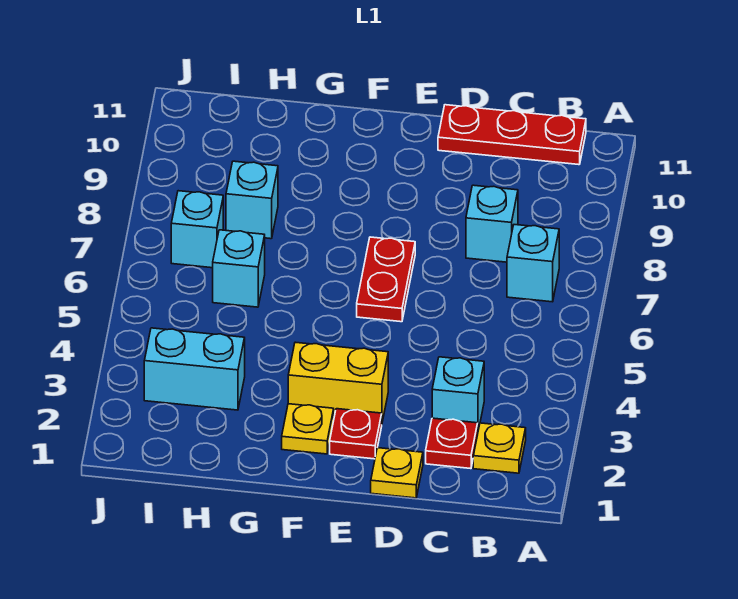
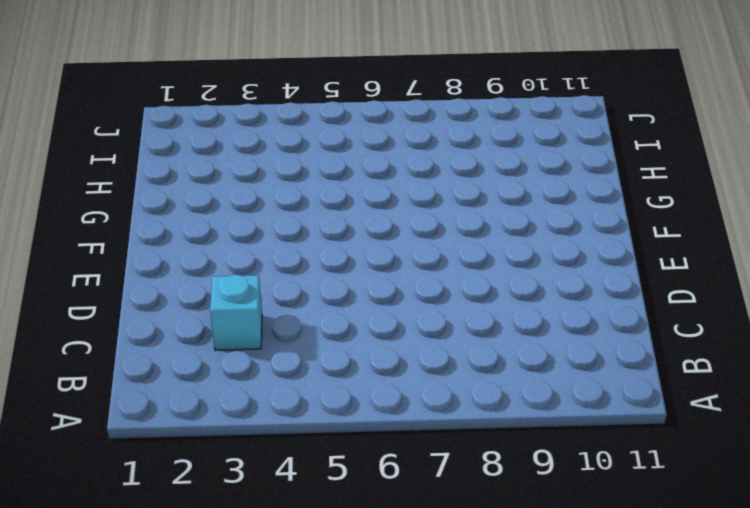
none -> yellow plate B2 level 1
none -> cyan brick B7 level 1
none -> red plate B11:D11 level 1

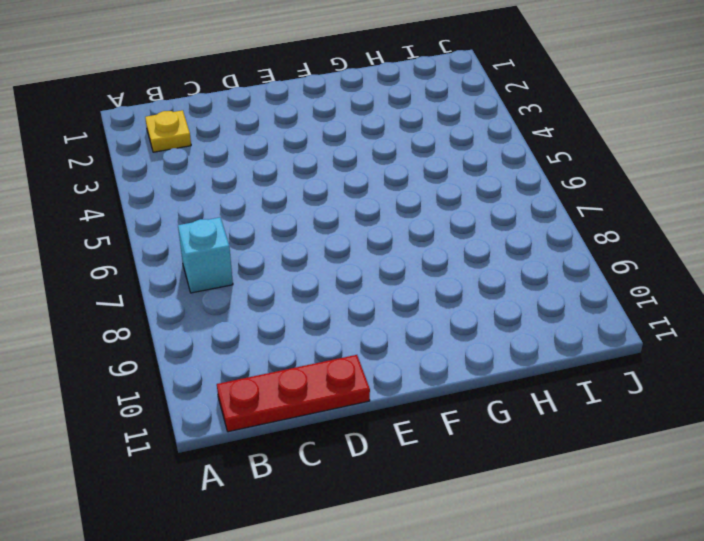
none -> red plate C2 level 1
none -> cyan brick C3 level 1
none -> cyan brick C8 level 1

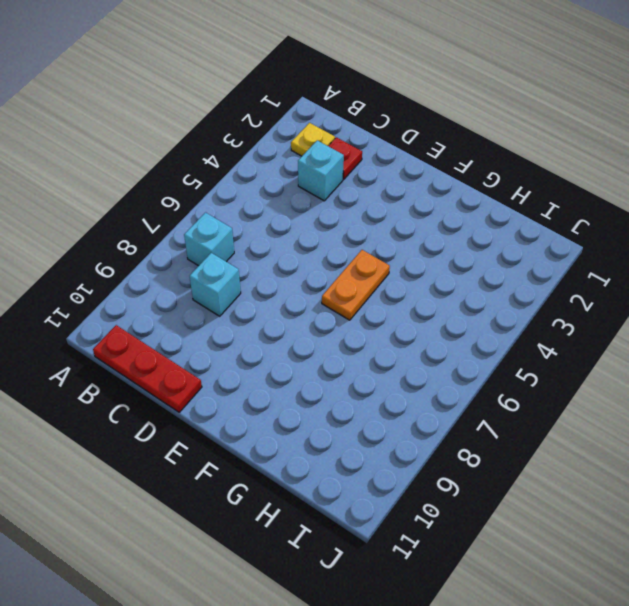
orange plate F5:F6 level 1 -> none
none -> yellow plate D1 level 1
none -> red plate E2 level 1
none -> yellow brick E3:F3 level 1

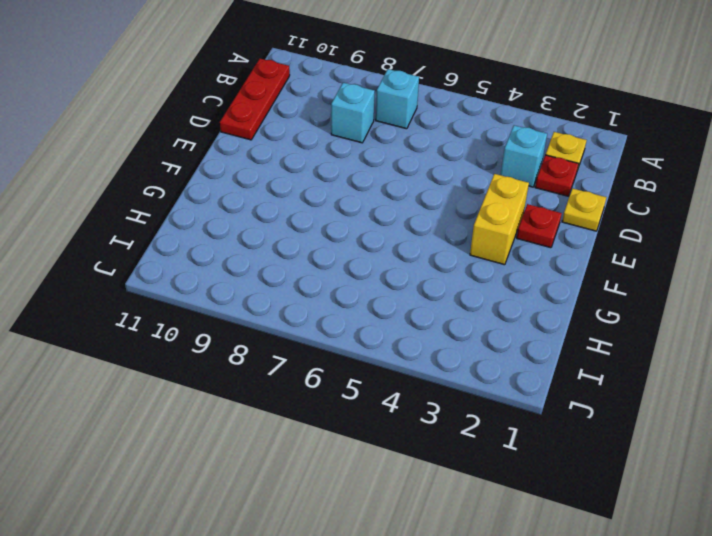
none -> red plate E6:E7 level 1
none -> yellow plate F2 level 1
none -> cyan brick H3:I3 level 1

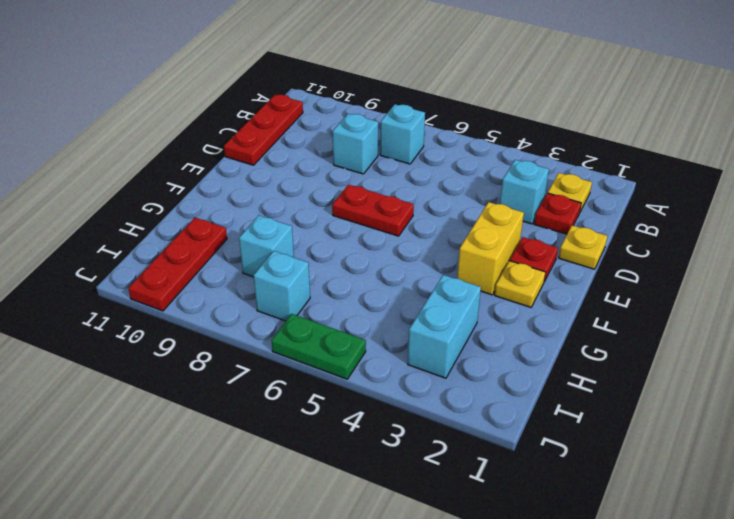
red plate H10:J10 level 1 -> none
green plate J5:J6 level 1 -> none
none -> cyan brick H6 level 1

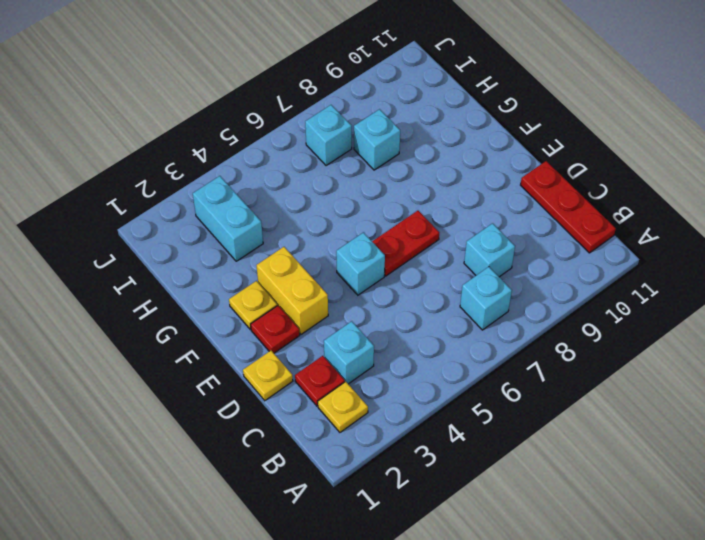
cyan brick E5 level 1 -> cyan brick H6 level 1

